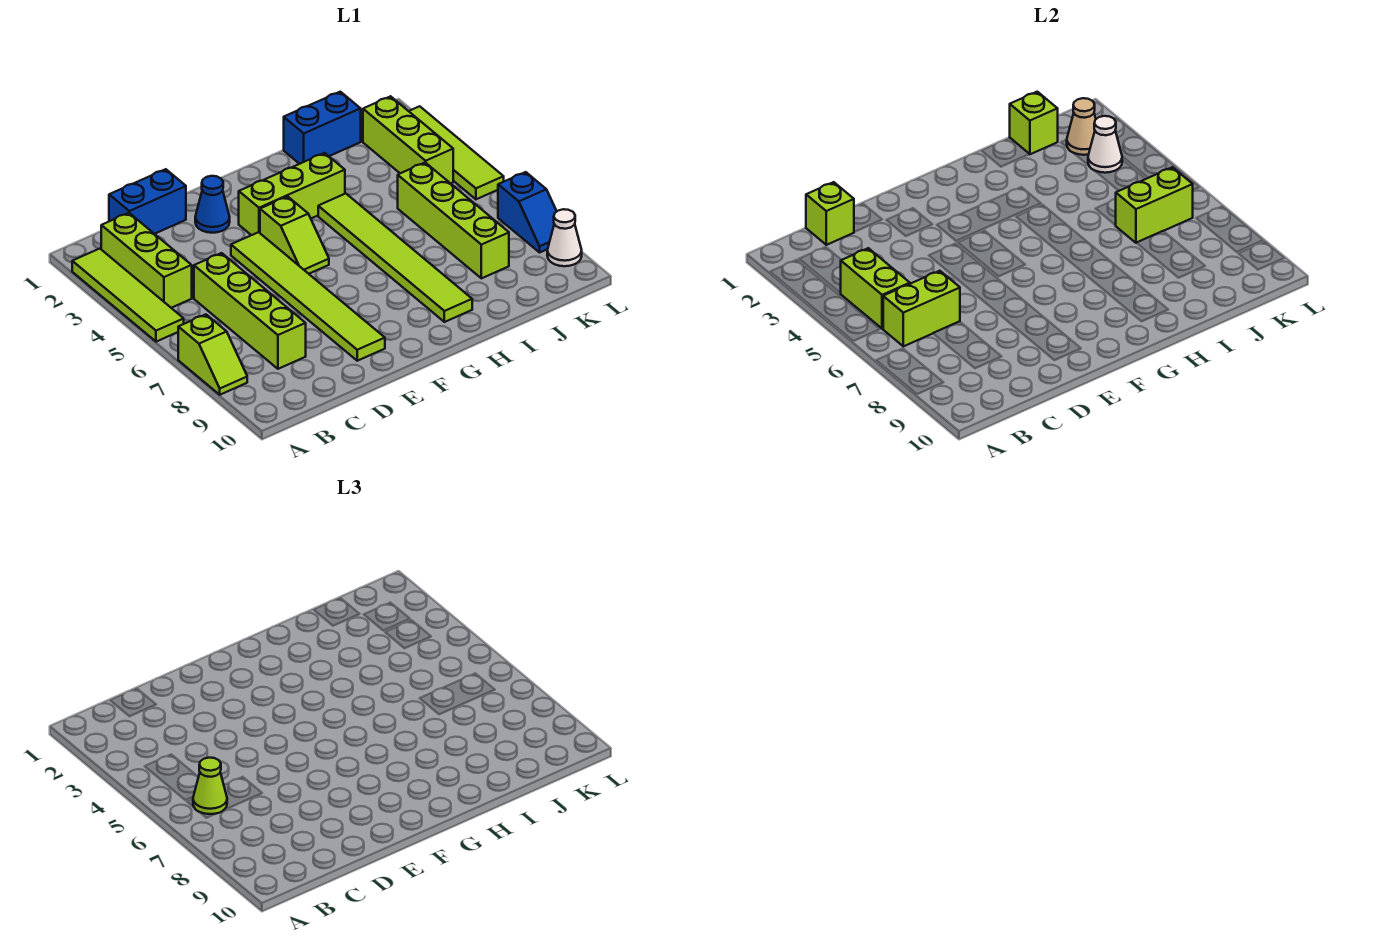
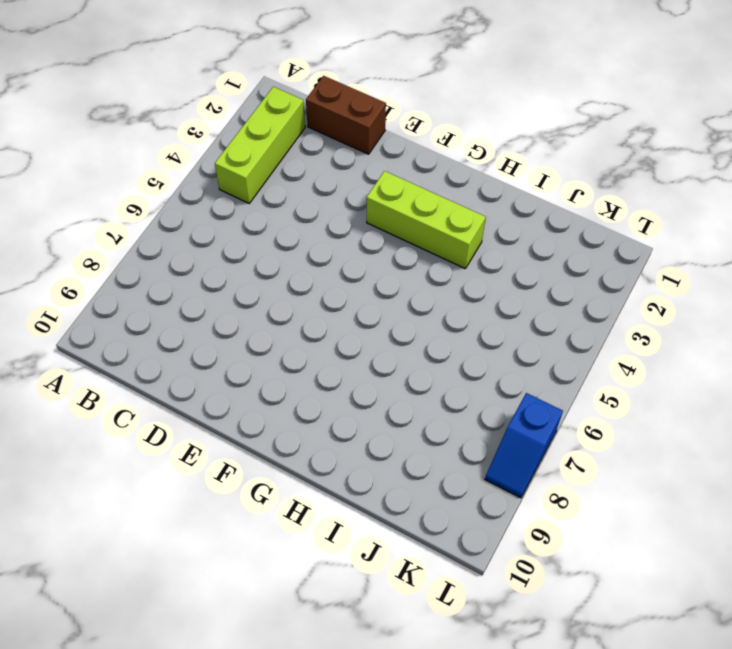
brown brick C1:D1 level 1 -> blue brick C1:D1 level 1
none -> lime tile A2:A5 level 1
none -> lime slope A7:A8 level 1 top 7
none -> lime brick C5:C8 level 1

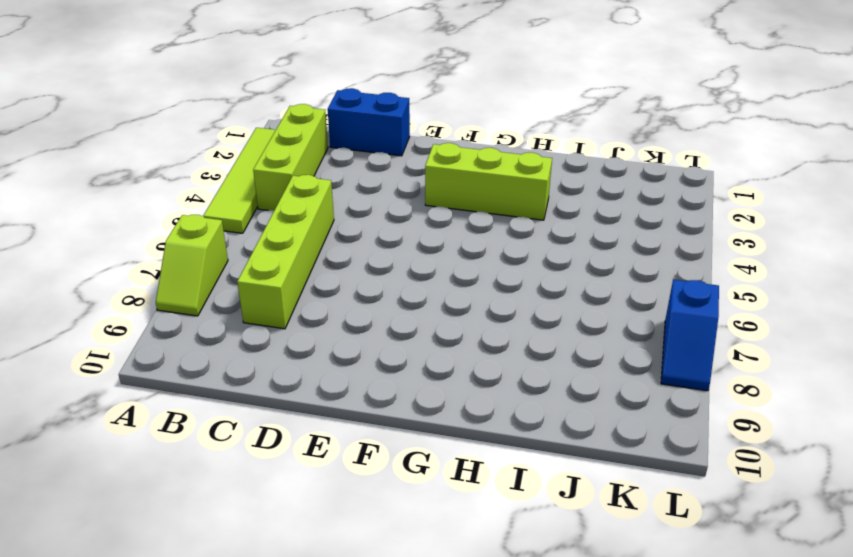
none -> blue cone E2 level 1
none -> lime tile E4:E9 level 1
none -> lime slope F4:F5 level 1 top 4

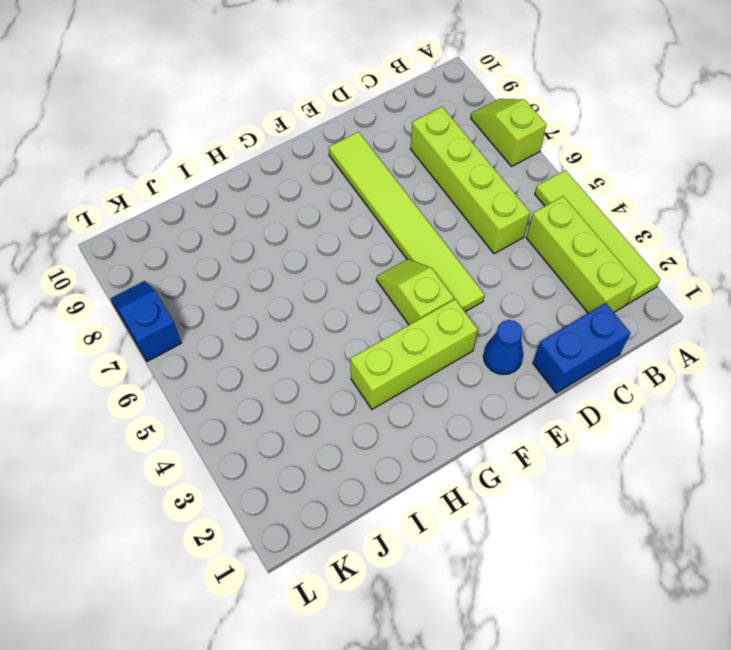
none -> lime tile H4:H9 level 1
none -> blue brick I1:J1 level 1
none -> lime brick J5:J8 level 1

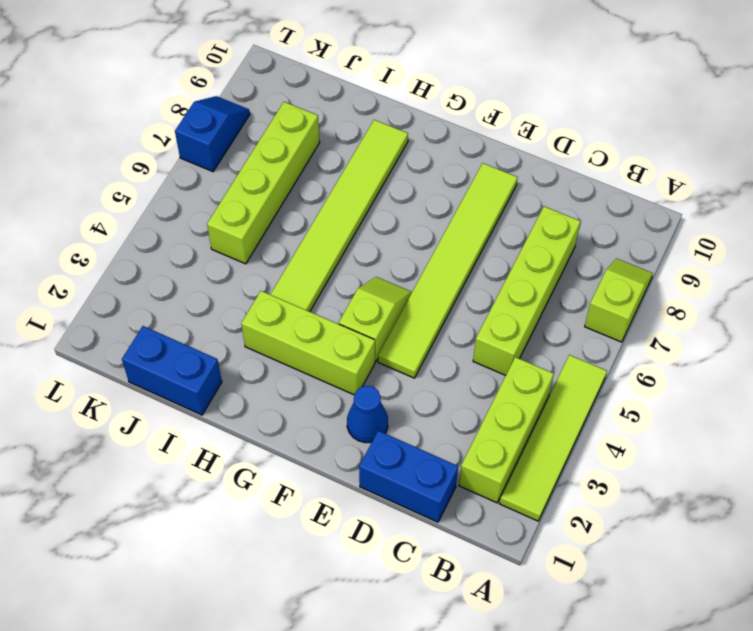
none -> lime brick K2:K4 level 1
none -> lime tile L2:L5 level 1
none -> white cone L9 level 1

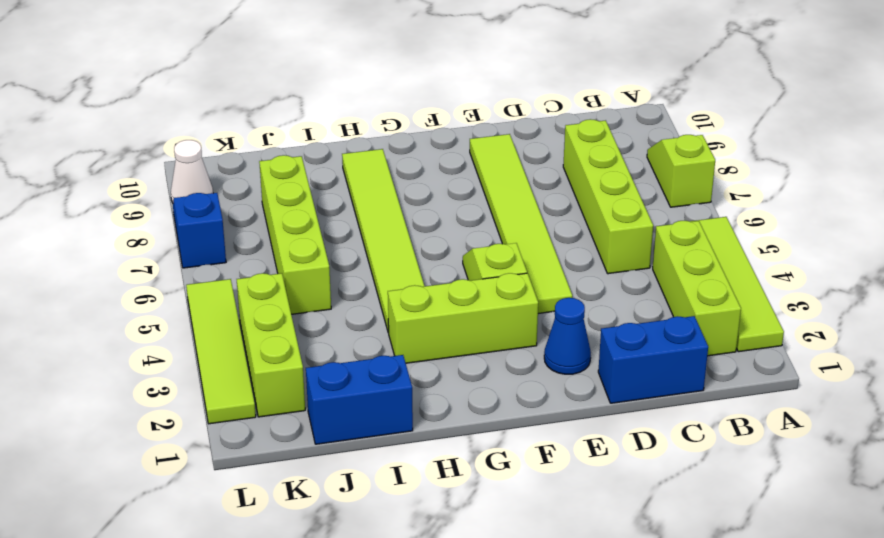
none -> lime brick B4:B5 level 2
none -> lime brick B6:C6 level 2
none -> lime brick C1 level 2

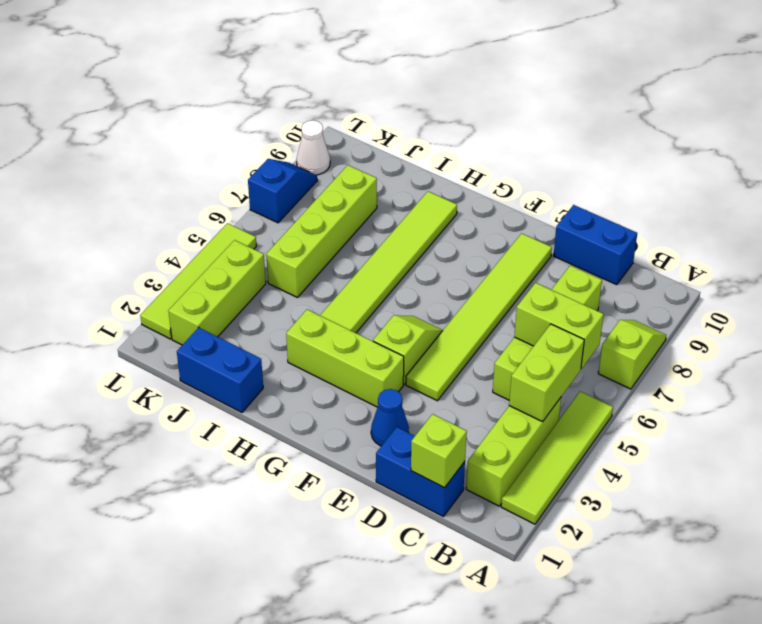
blue brick C10:D10 level 1 -> none
none -> lime brick J1 level 2
none -> lime brick J6:K6 level 2
none -> tan cone K2 level 2

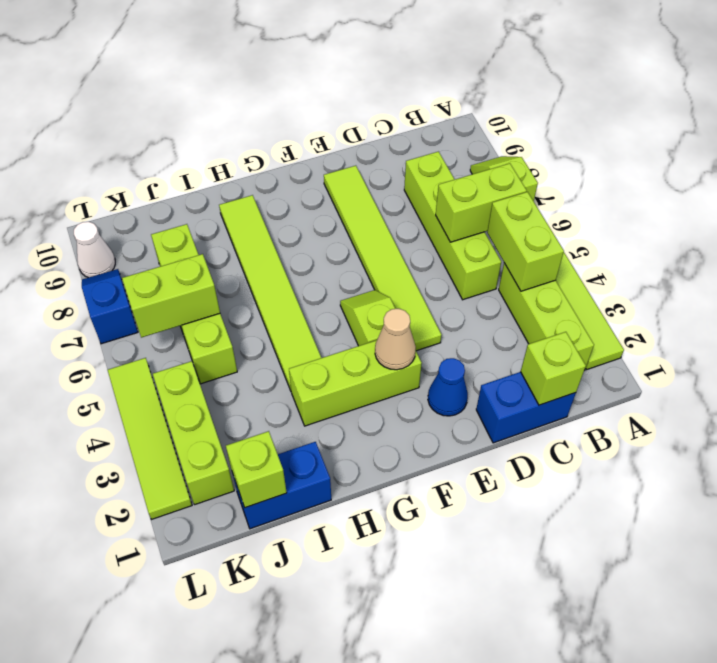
tan cone F3 level 2 -> tan cone K2 level 2
none -> white cone K3 level 2
none -> lime cone B6 level 3

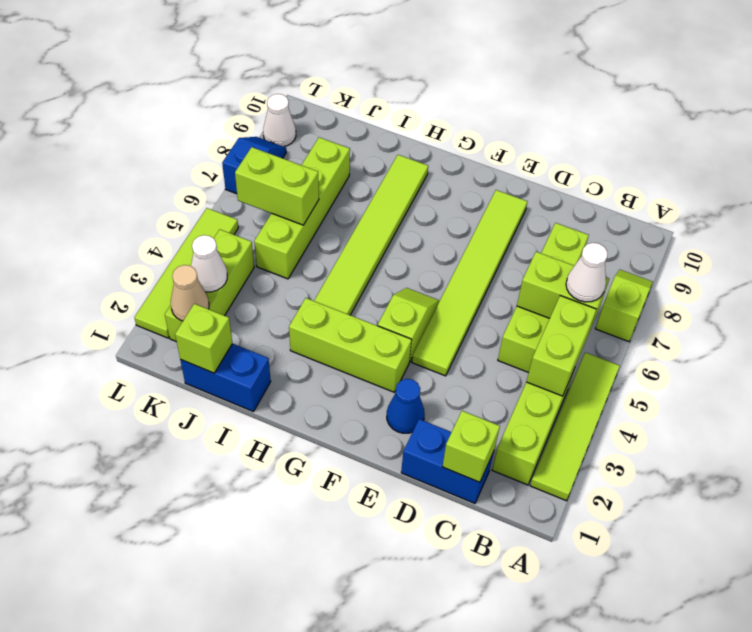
white cone B6 level 3 -> lime cone B6 level 3

